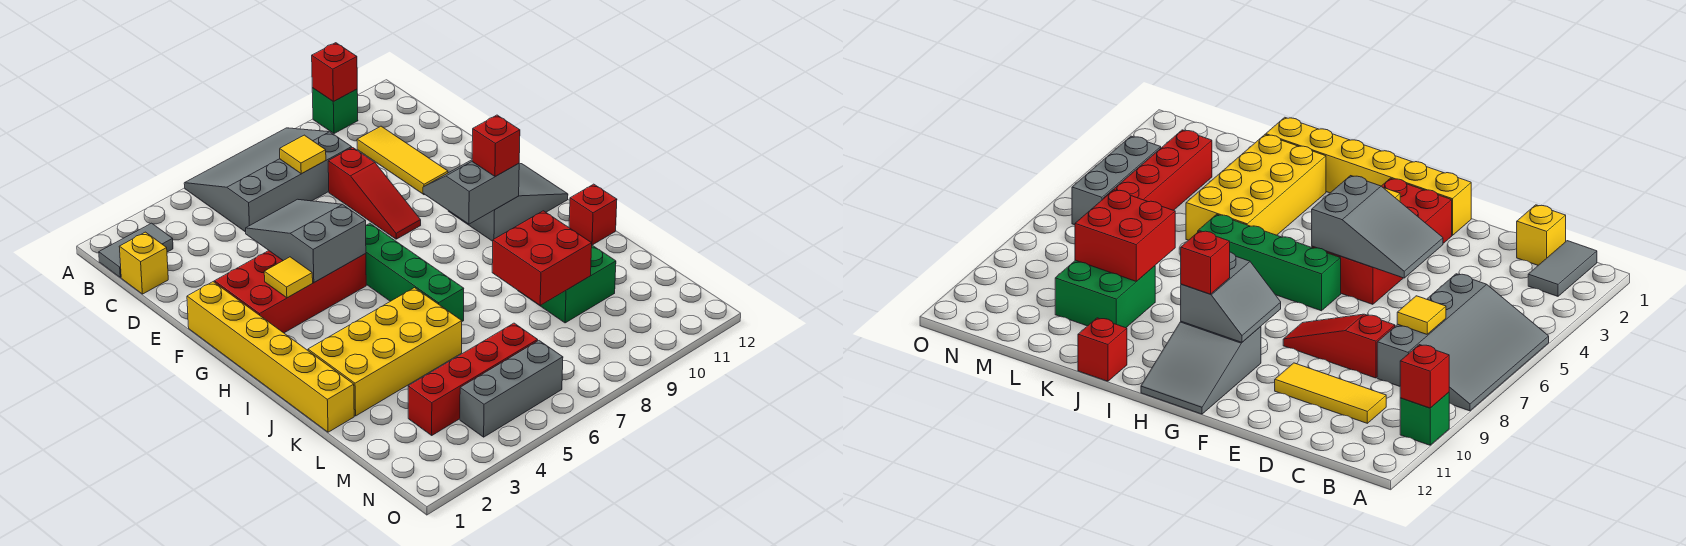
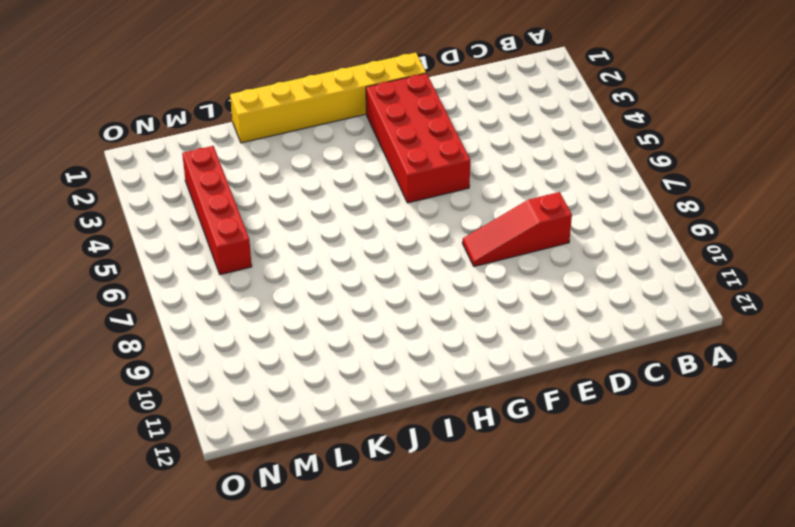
none -> grey slope A5:C8 level 1 top C
none -> green brick A10 level 1
none -> grey tile B1:B2 level 1

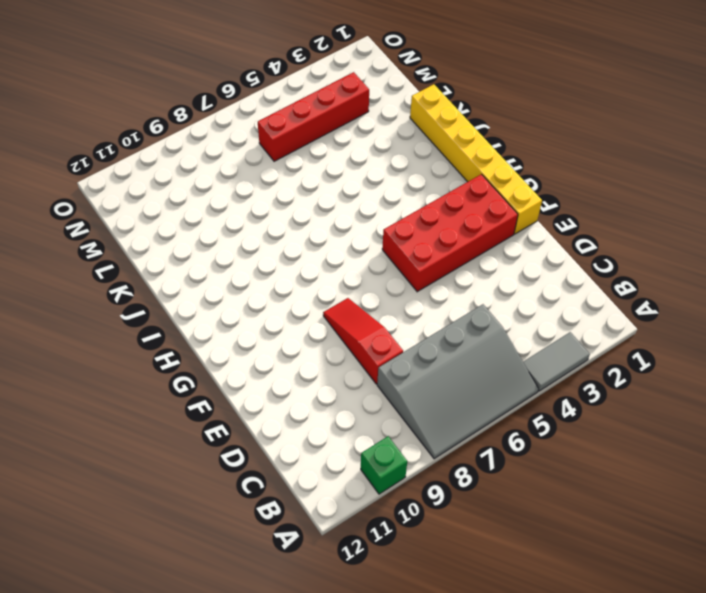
grey tile A3:A4 level 1 -> grey tile B1:B2 level 1
none -> yellow brick C1 level 1
none -> yellow tile C10:E10 level 1
none -> green brick G6:J6 level 1

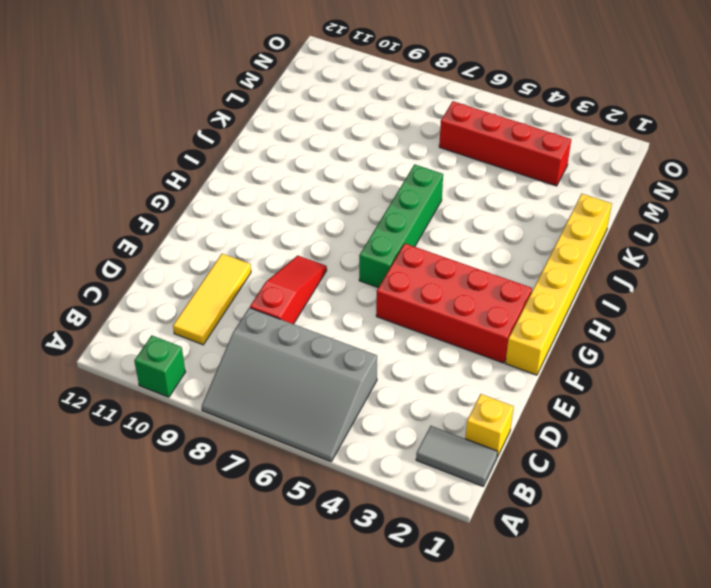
none -> grey slope G10:H12 level 1 top 10
none -> yellow brick J2:K5 level 1
none -> red brick J12 level 1

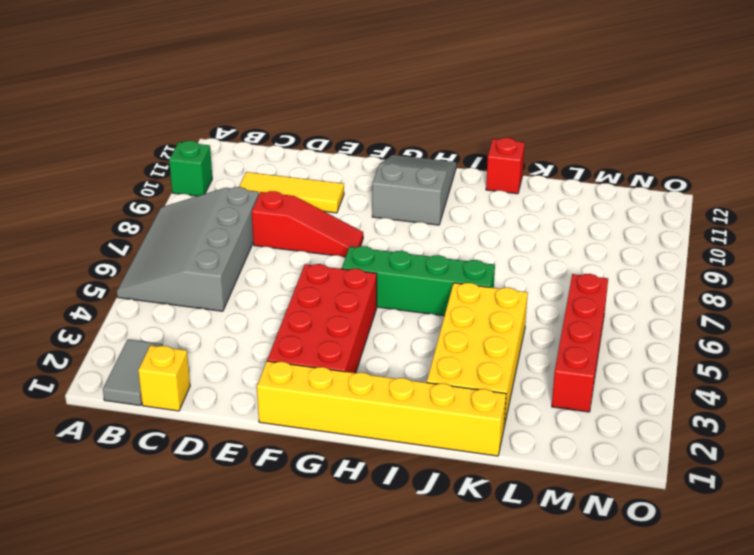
none -> green brick K9:L10 level 1
none -> grey brick N4:N6 level 1
none -> red brick A10 level 2

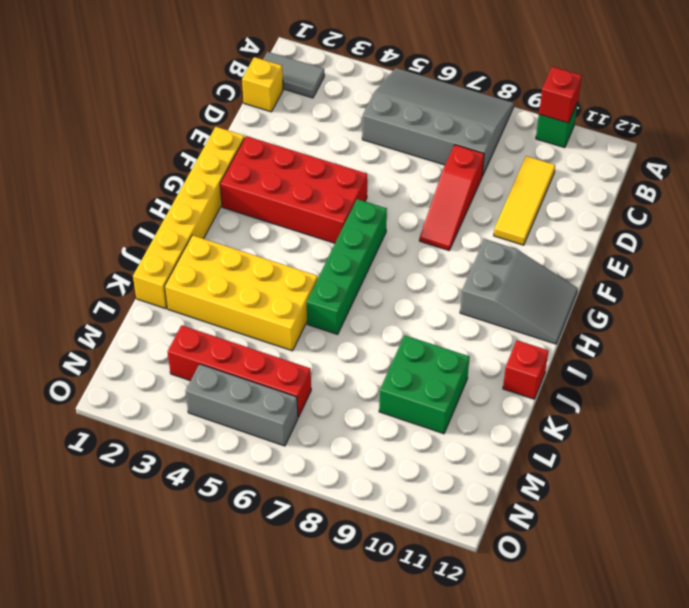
none -> yellow tile C7 level 2
none -> grey slope E4:G5 level 2 top G
none -> yellow tile G3 level 2

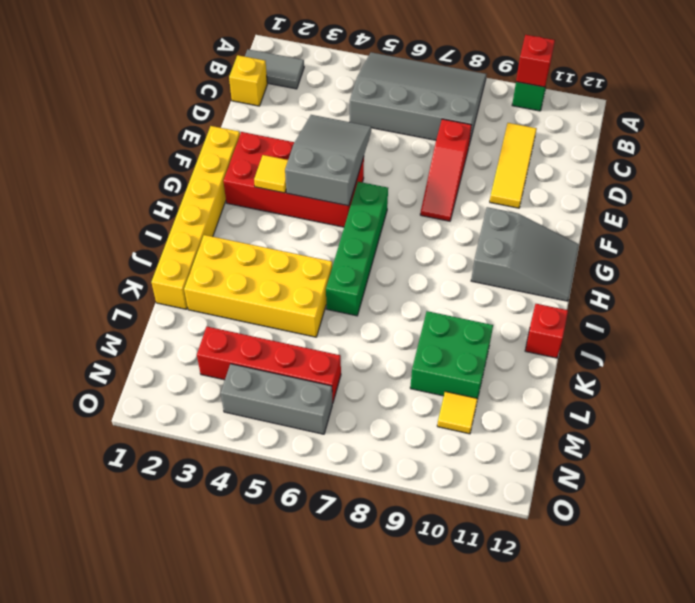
yellow tile M10 level 1 -> yellow tile C7 level 2
none -> grey slope G9:H10 level 2 top H
none -> red brick K8:L9 level 2
none -> red brick H10 level 3

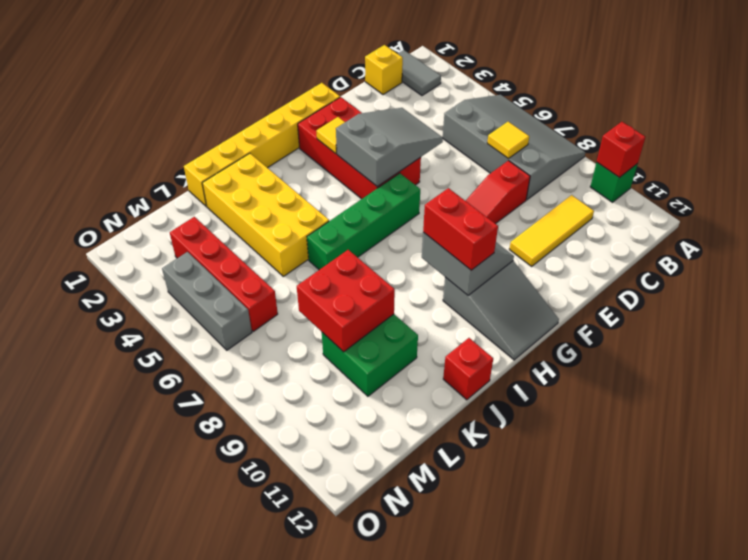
red brick H9:H10 level 3 -> red brick H10 level 3

